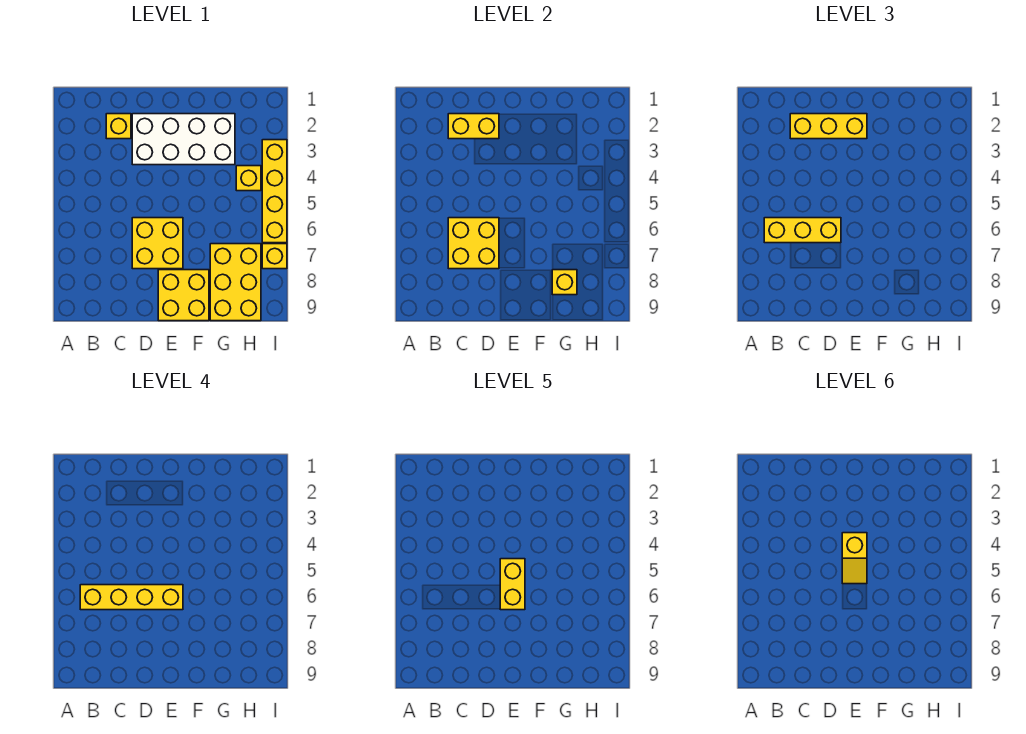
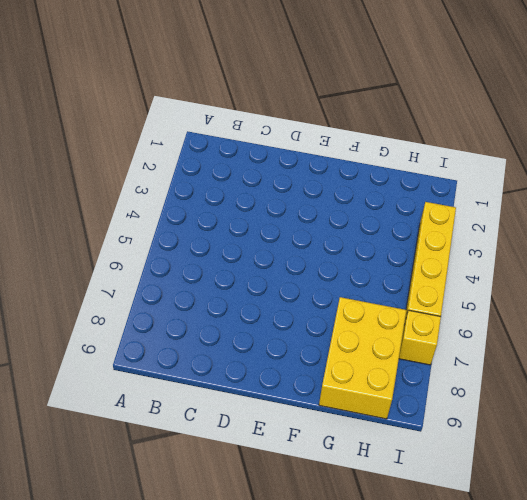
none -> yellow brick C2 level 1
none -> white brick D2:G3 level 1
none -> yellow brick D6:E7 level 1

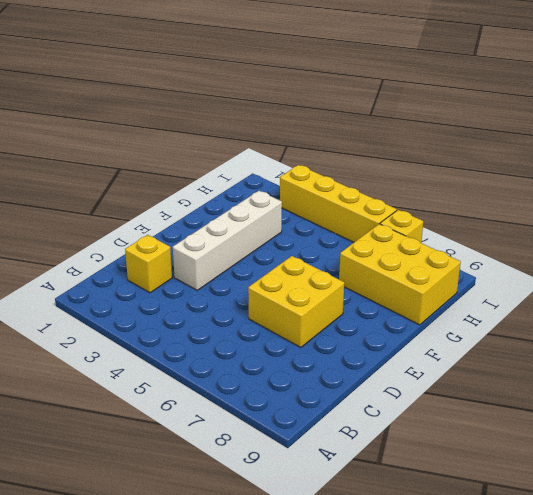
white brick D3:G3 level 1 -> white brick D2:G3 level 1
none -> yellow brick E8:F9 level 1
none -> yellow brick H4 level 1
none -> yellow brick C2:D2 level 2

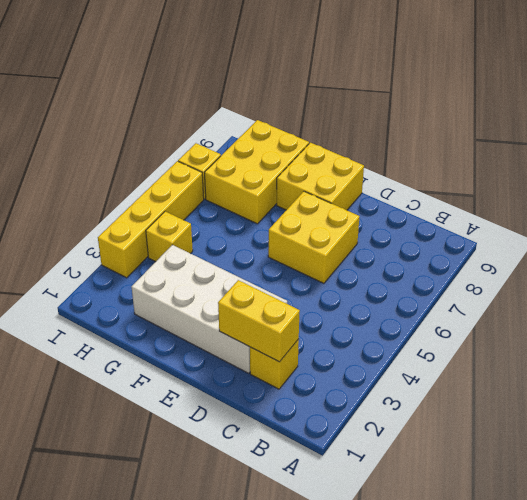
none -> yellow brick C6:D7 level 2
none -> yellow brick G8 level 2
none -> yellow brick B6:D6 level 3

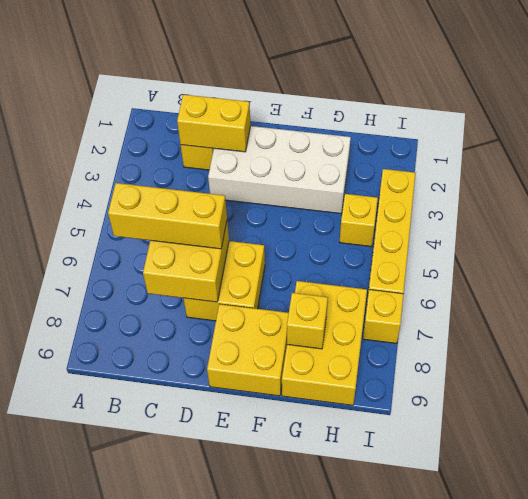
none -> yellow brick C2:E2 level 3
none -> yellow brick B6:E6 level 4
none -> yellow brick E5:E6 level 5

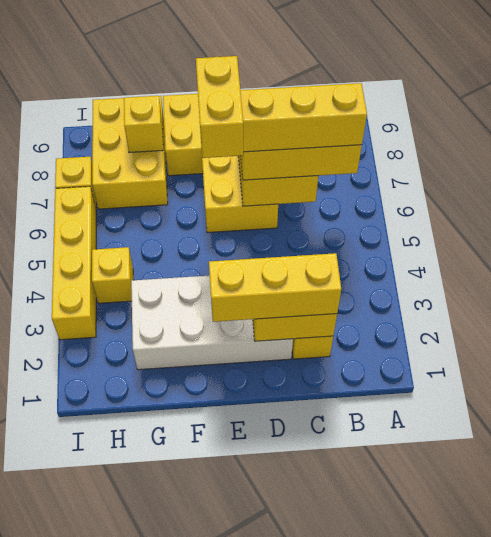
none -> yellow slope E4:E5 level 6 top 4

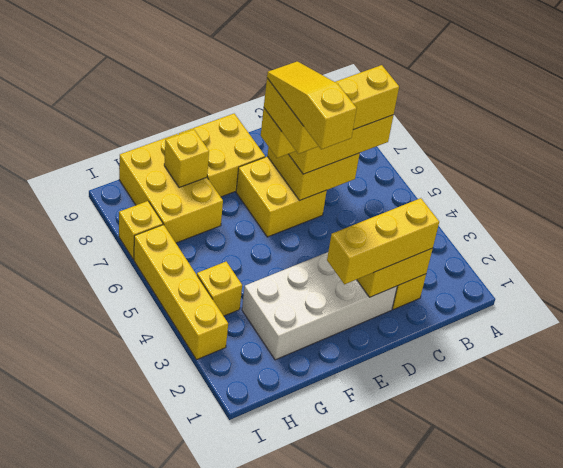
yellow slope E4:E6 level 6 top 4 -> yellow slope E4:E5 level 6 top 4

